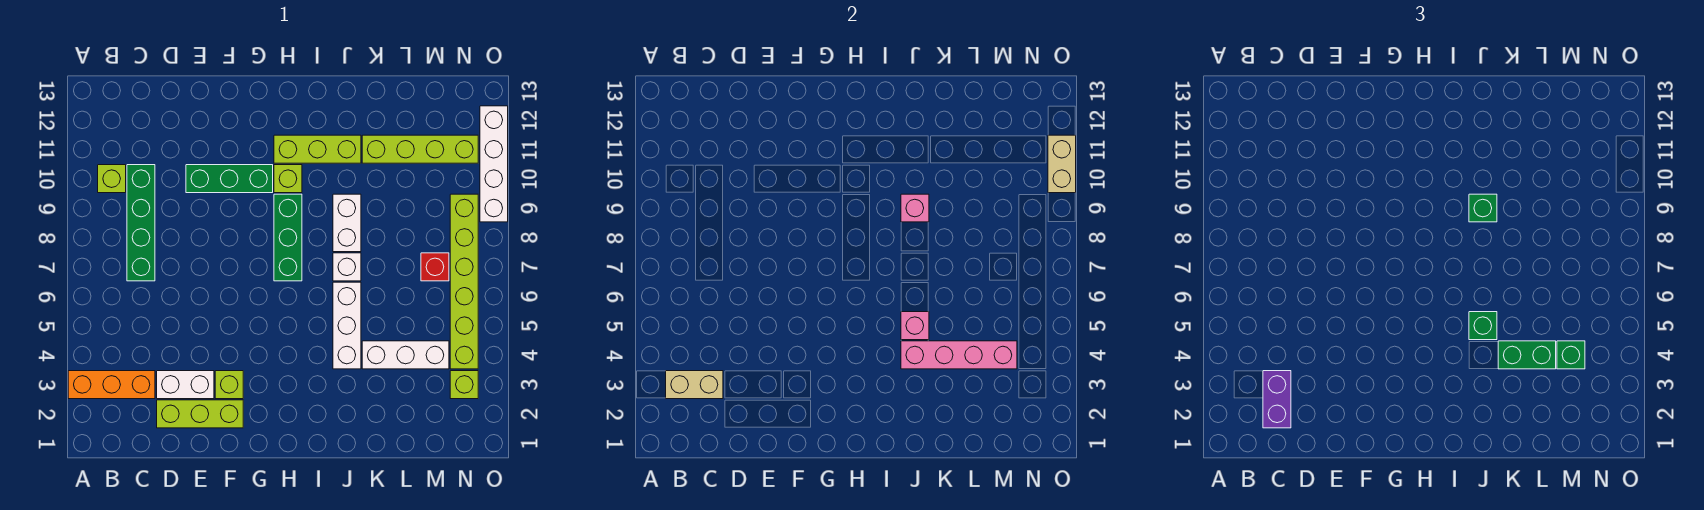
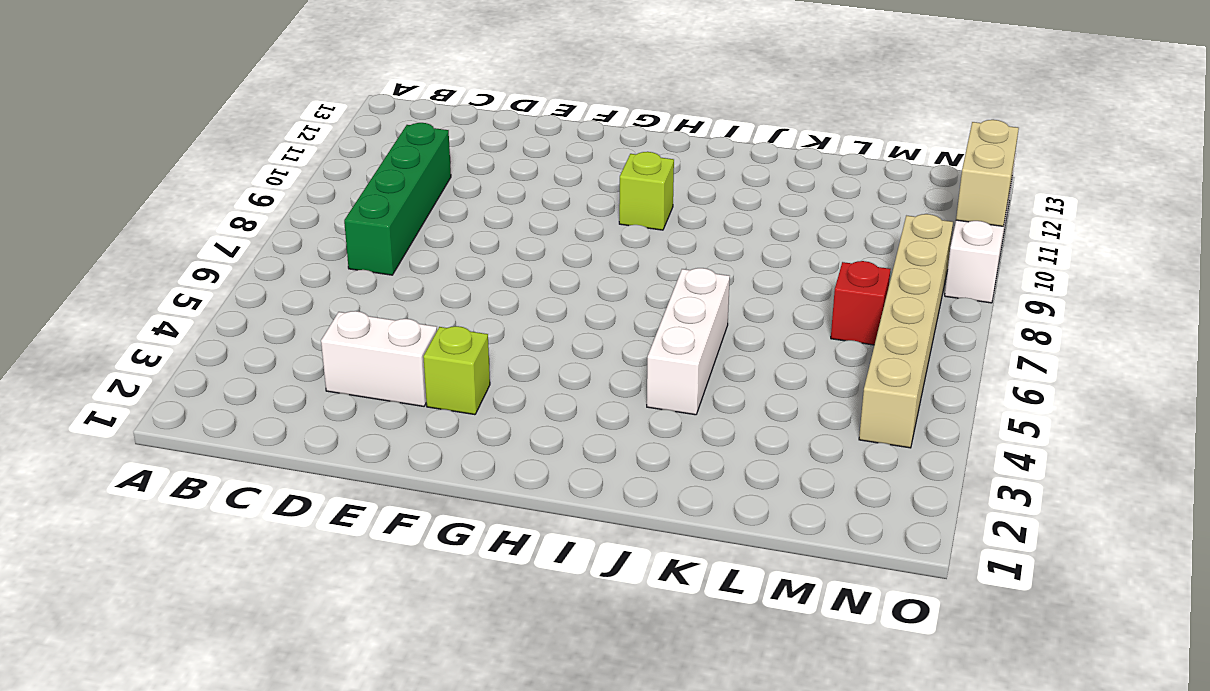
tan brick N4:N9 level 1 -> lime brick N4:N9 level 1
none -> orange brick A3:C3 level 1
none -> lime brick B10 level 1
none -> lime brick D2:F2 level 1

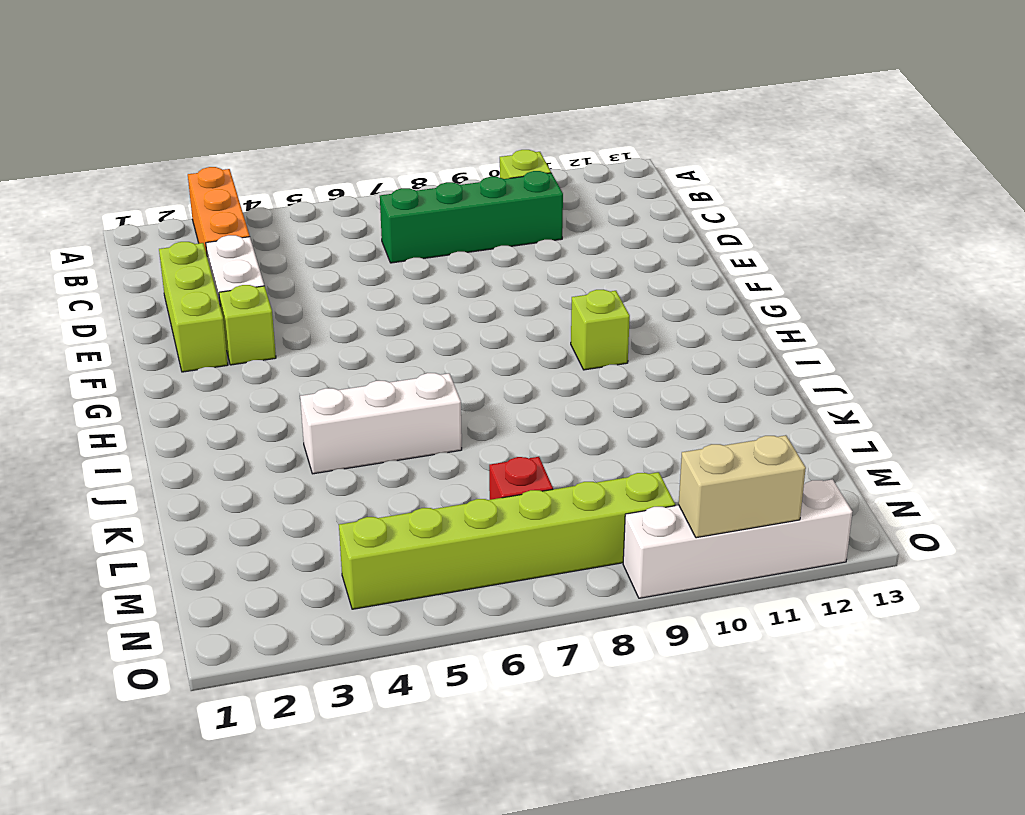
none -> green brick E10:G10 level 1
none -> green brick H7:H9 level 1
none -> lime brick H11:J11 level 1

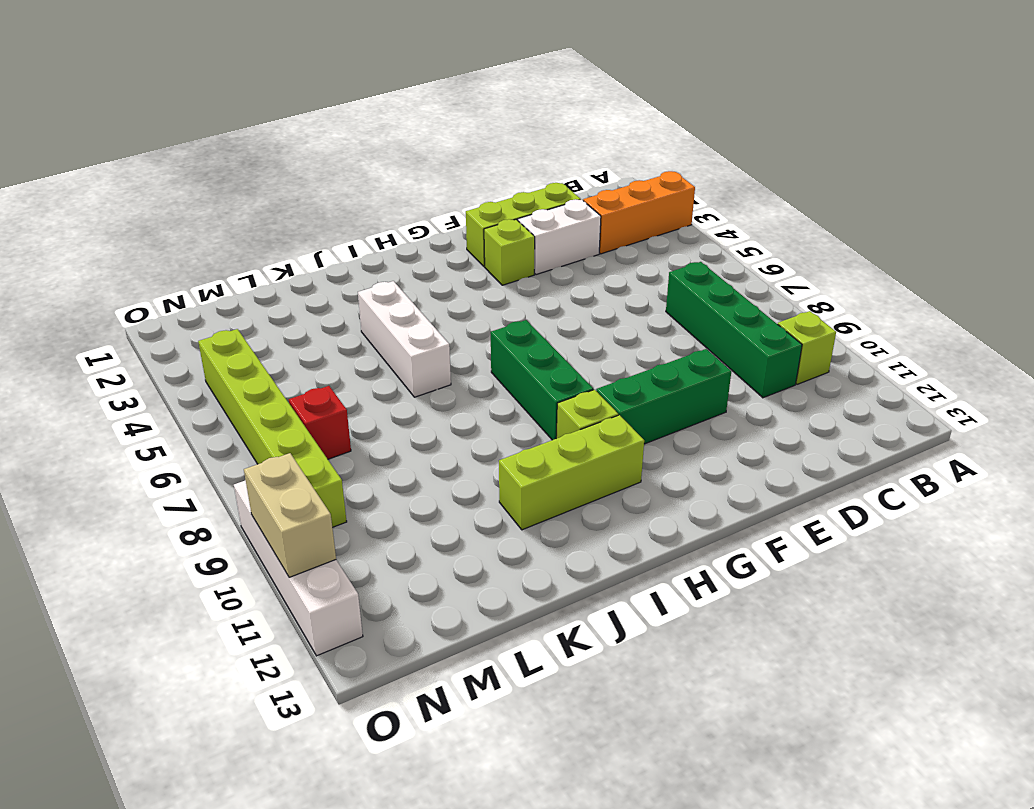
none -> white brick J7 level 1
none -> white brick J8:J9 level 1
none -> white brick K4:M4 level 1

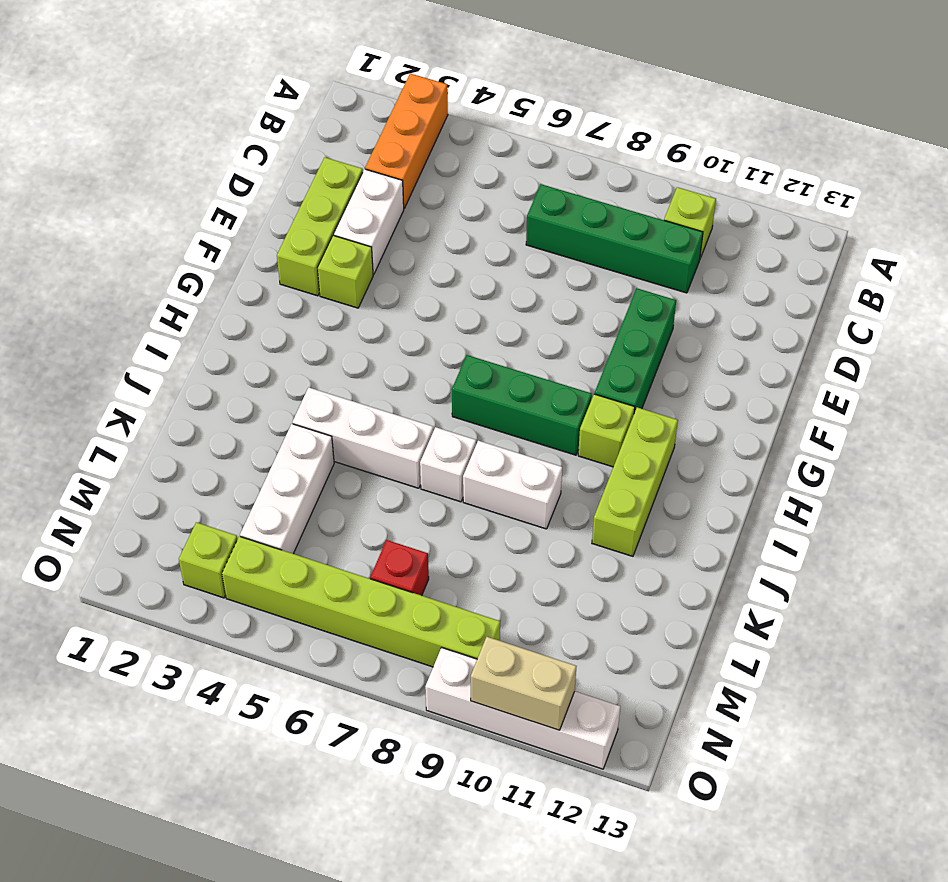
none -> lime brick K11:N11 level 1
none -> tan brick B3:C3 level 2
none -> pink brick J4:M4 level 2

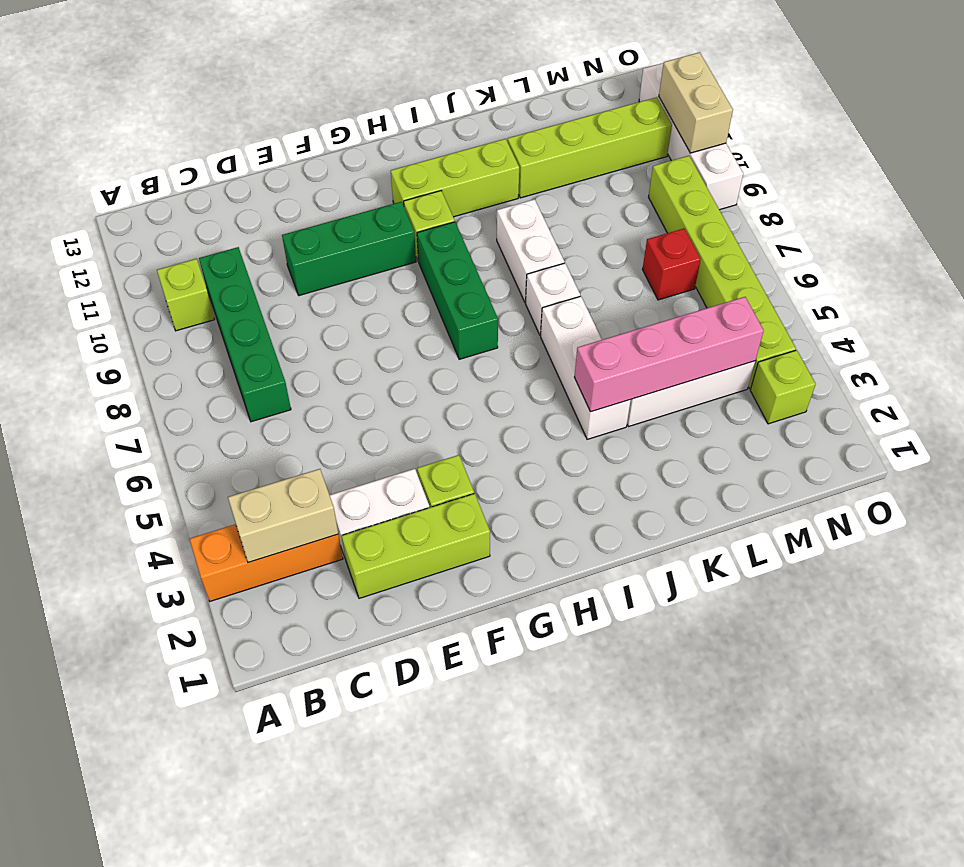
none -> pink brick J5 level 2
none -> pink brick J9 level 2
none -> purple brick C2:C3 level 3

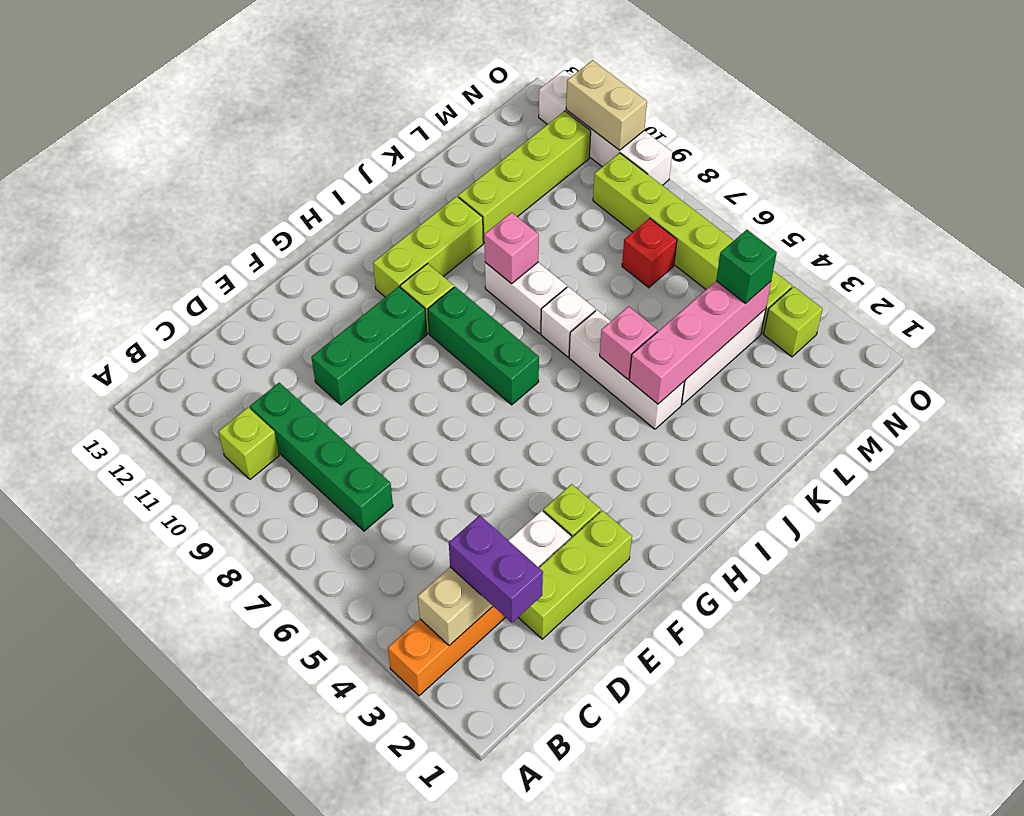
none -> green brick J5 level 3
none -> green brick J9 level 3
none -> green brick K4:L4 level 3

